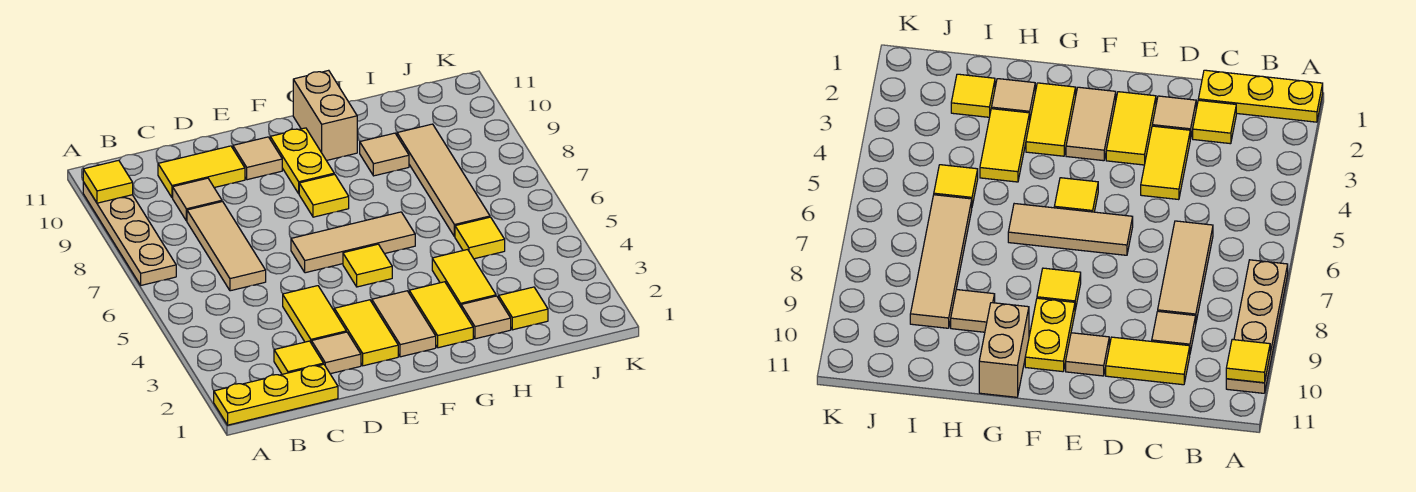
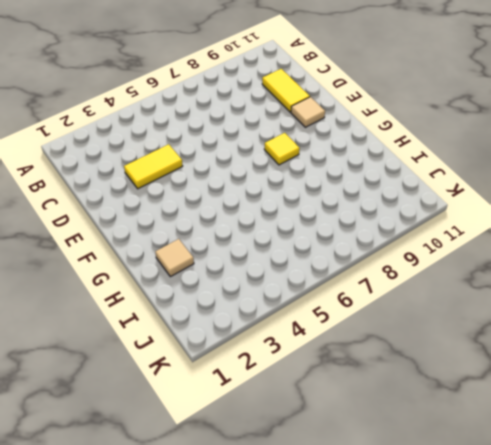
none -> yellow plate A1:C1 level 1
none -> tan plate A7:A10 level 1
none -> yellow tile C2 level 1

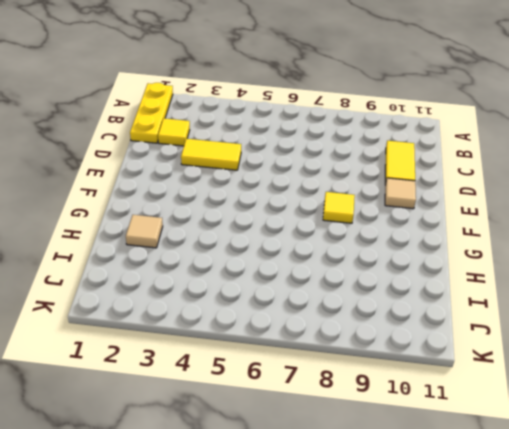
none -> tan plate A7:A10 level 1
none -> tan tile C6:C8 level 1
none -> tan tile C9 level 1

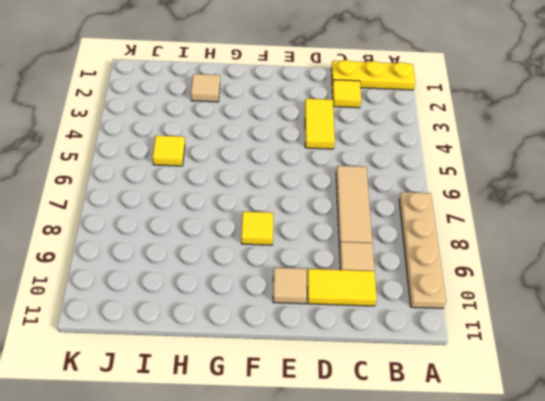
none -> tan tile D2 level 1
none -> yellow tile E2:E3 level 1
none -> tan tile E6:G6 level 1

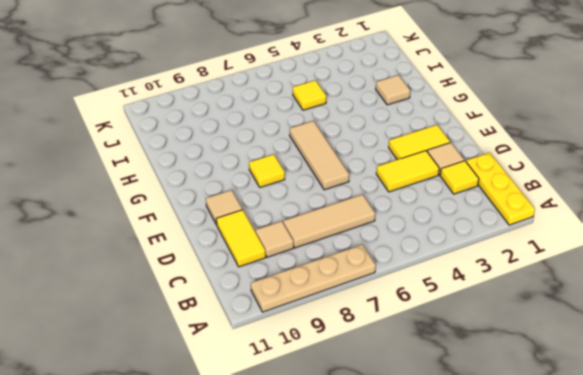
none -> tan tile F2:F3 level 1
none -> yellow tile F5 level 1
none -> yellow plate F9:F10 level 1

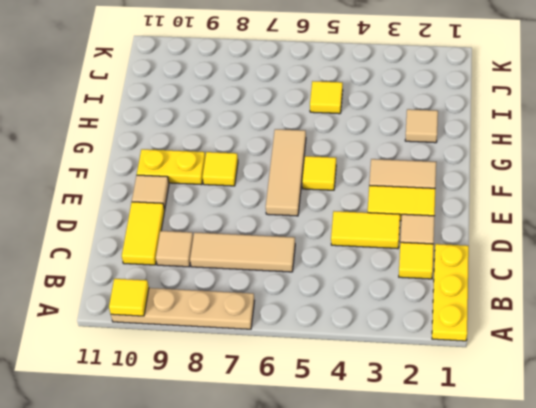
none -> yellow tile G2:G3 level 1
none -> tan brick G10:G11 level 1
none -> yellow tile H3:H4 level 1

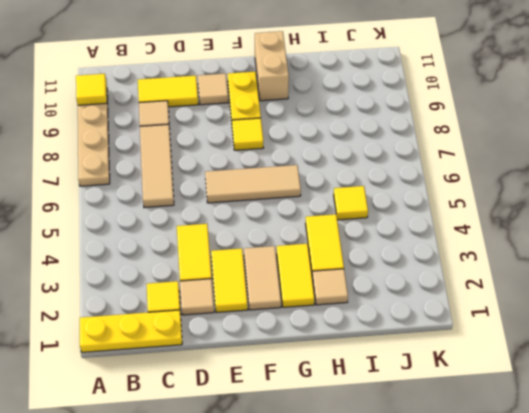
none -> yellow tile F5 level 1
none -> tan tile H9 level 1
none -> yellow tile I2 level 1

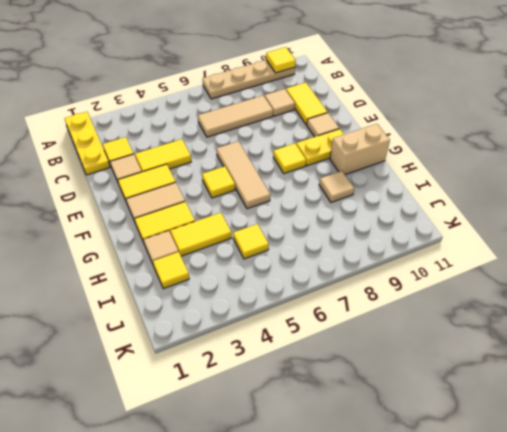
none -> tan tile I6:I9 level 1

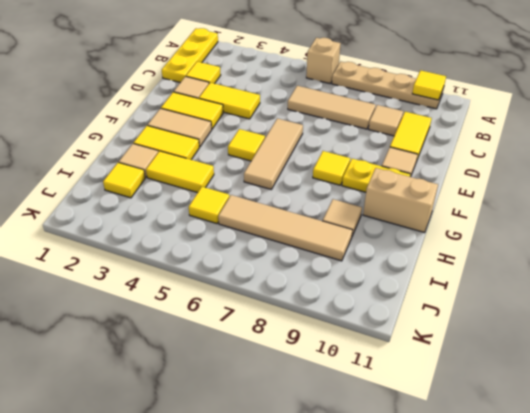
tan brick A6 level 1 -> none

